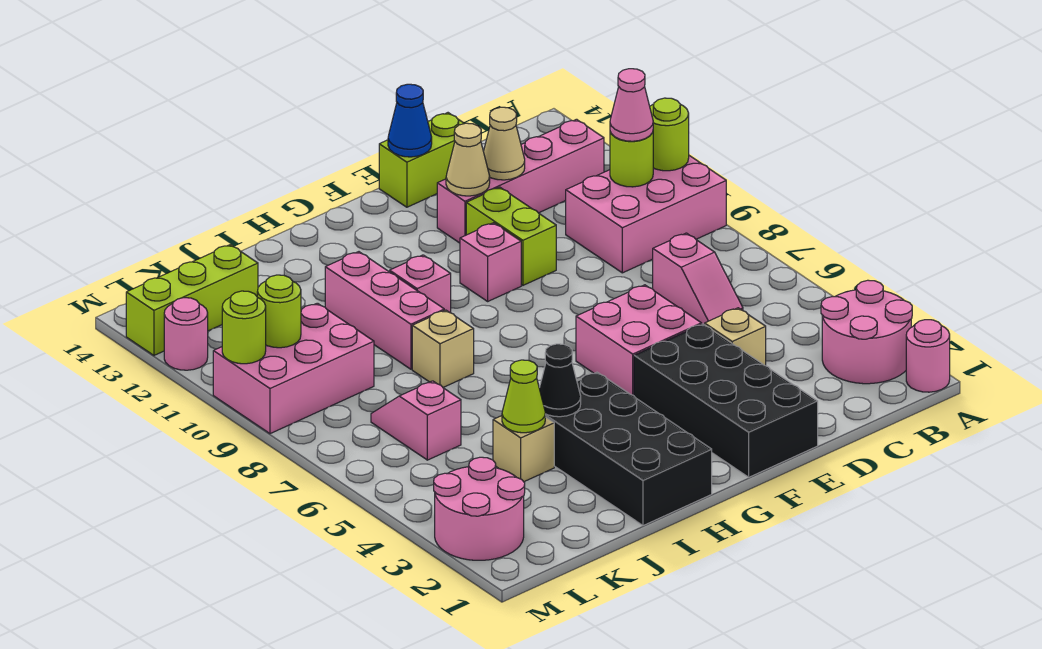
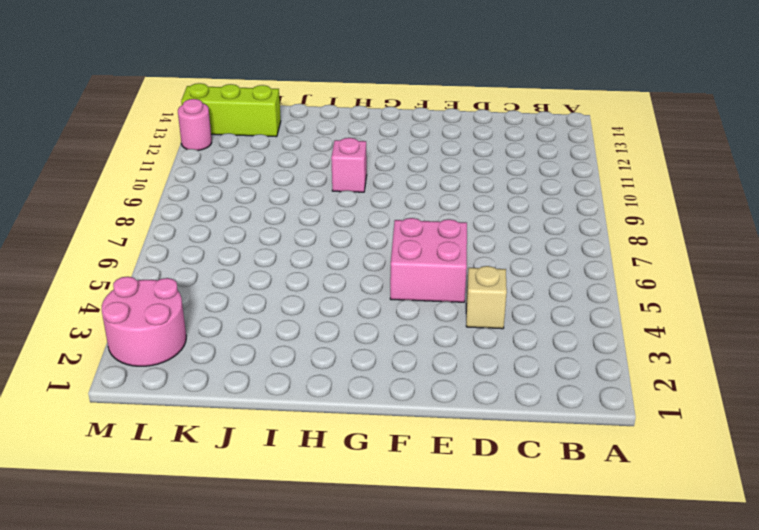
none -> pink round brick A1 level 1
none -> pink round brick A2:B3 level 1
none -> pink brick A9:C10 level 1
none -> pink brick B12:E12 level 1

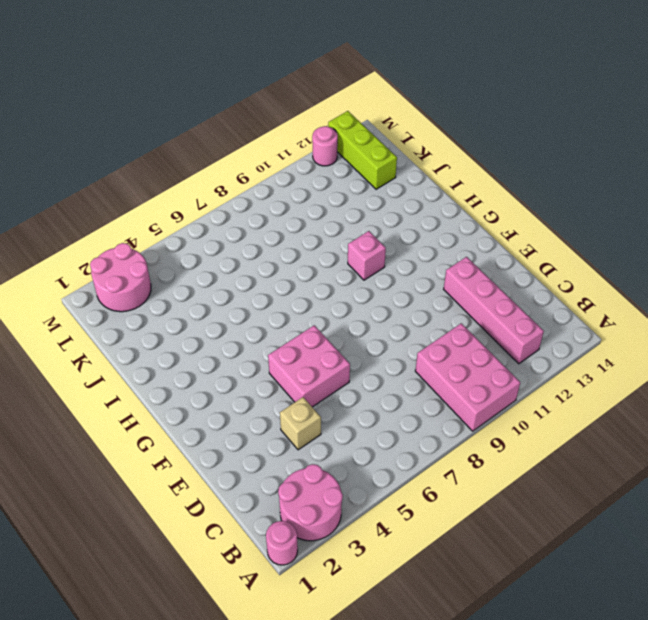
none -> pink slope C6:C7 level 1 top 7
none -> lime brick D14:E14 level 1
none -> black brick E1:F4 level 1
none -> lime brick E10:E11 level 1

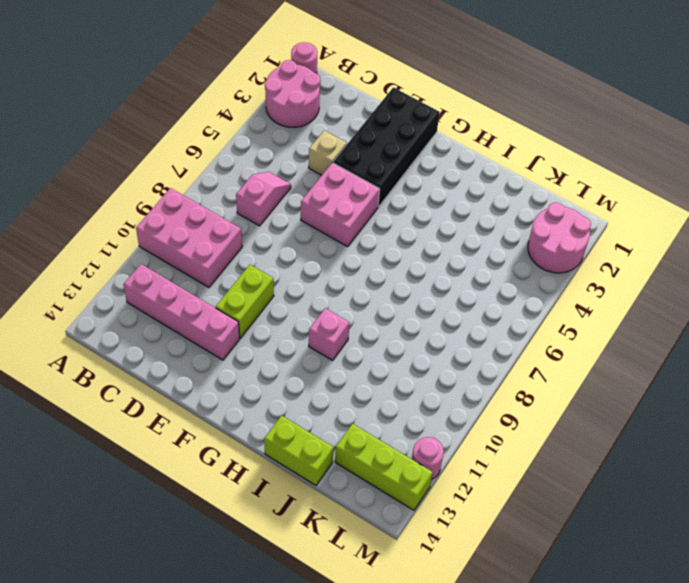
lime brick I14:J14 level 1 -> lime brick D14:E14 level 1
none -> pink brick F10 level 1
none -> black brick H1:I4 level 1
none -> tan brick I8 level 1
none -> pink brick I9:I11 level 1

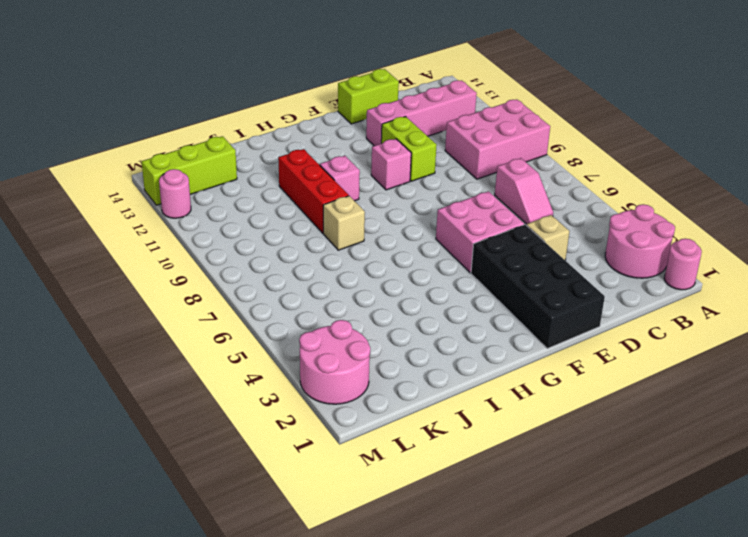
red brick I9:I11 level 1 -> pink brick I9:I11 level 1
none -> black brick H1:I4 level 1
none -> tan brick J4 level 1
none -> pink slope K6:K7 level 1 top 6
none -> pink brick K9:M10 level 1

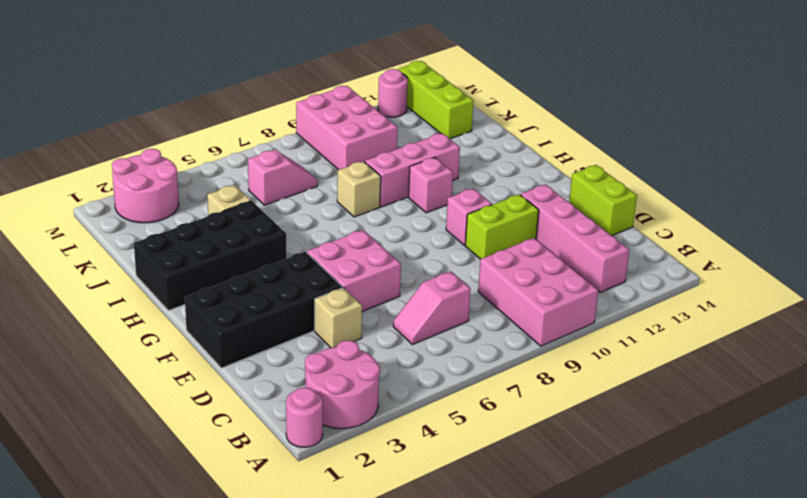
none -> lime round brick A10 level 2
none -> lime round brick B10 level 2
none -> tan cone D12 level 2
none -> tan cone E12 level 2

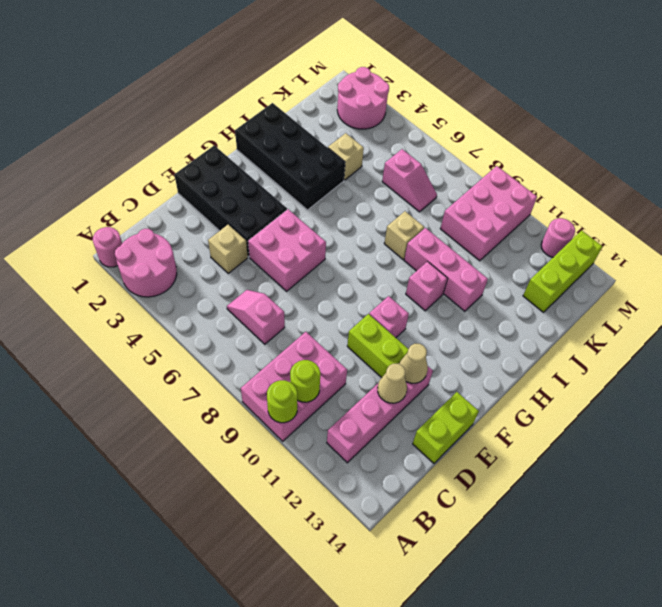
none -> blue cone E14 level 2
none -> black cone I4 level 2
none -> lime cone J4 level 2
none -> lime round brick L10 level 2

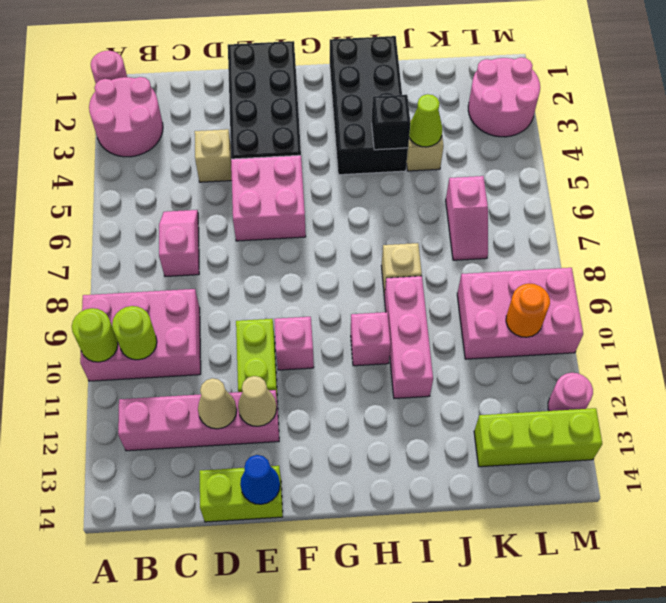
black brick I4 level 2 -> black cone I4 level 2
orange round brick L10 level 2 -> lime round brick L10 level 2
none -> lime round brick M10 level 2
none -> pink cone B10 level 3

